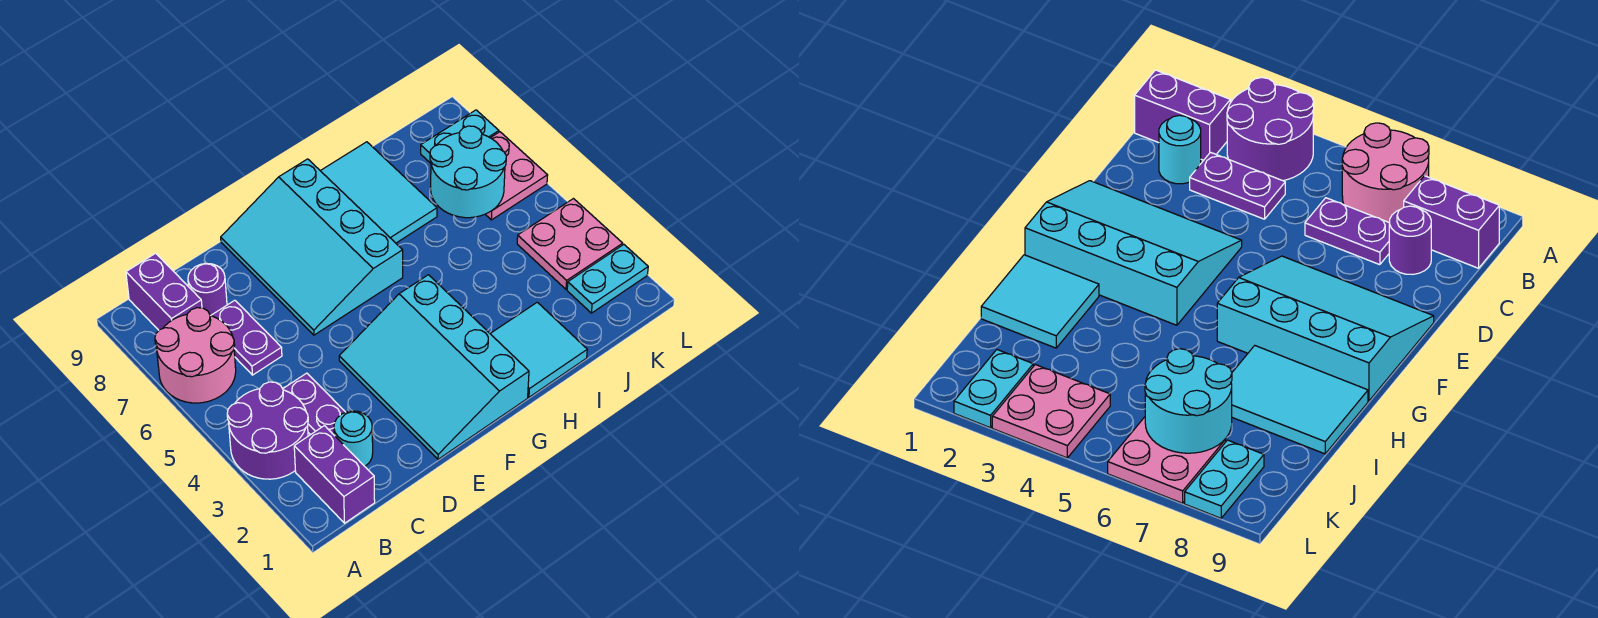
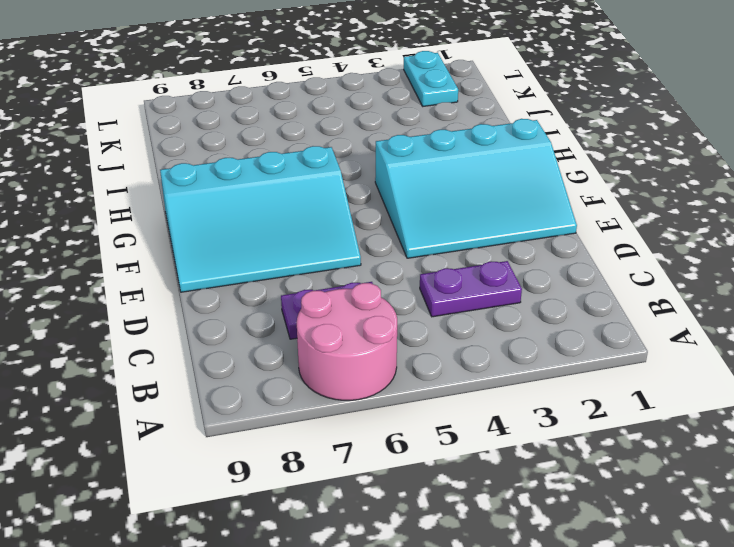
none -> purple round brick A3:B4 level 1
none -> purple brick B1:B2 level 1
none -> purple brick B8:B9 level 1

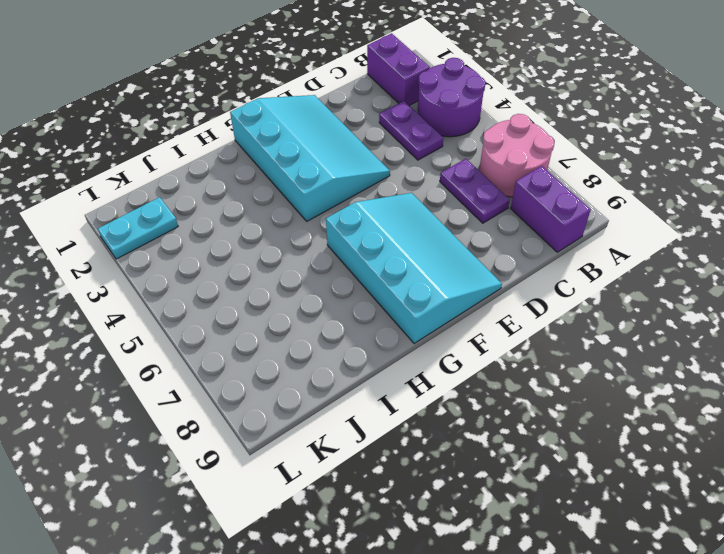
none -> cyan round brick C2 level 1
none -> purple round brick C8 level 1
none -> cyan tile H1:I2 level 1

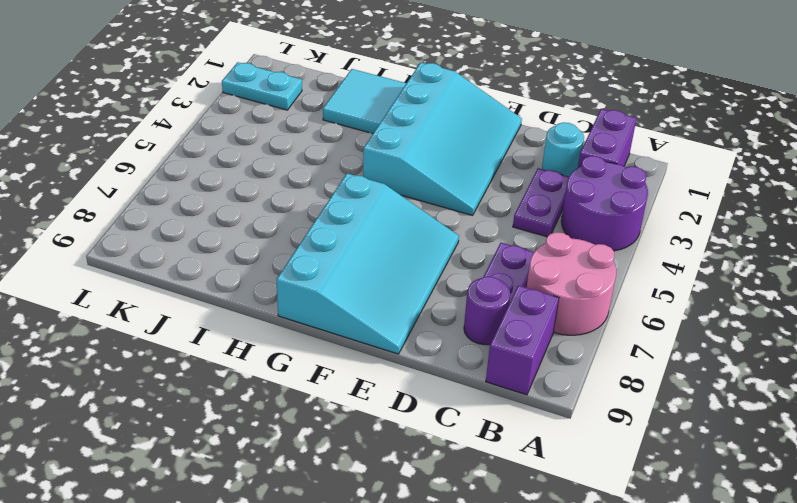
none -> cyan tile H7:I9 level 1
none -> pink plate K3:L4 level 1
none -> pink plate K6:L7 level 1

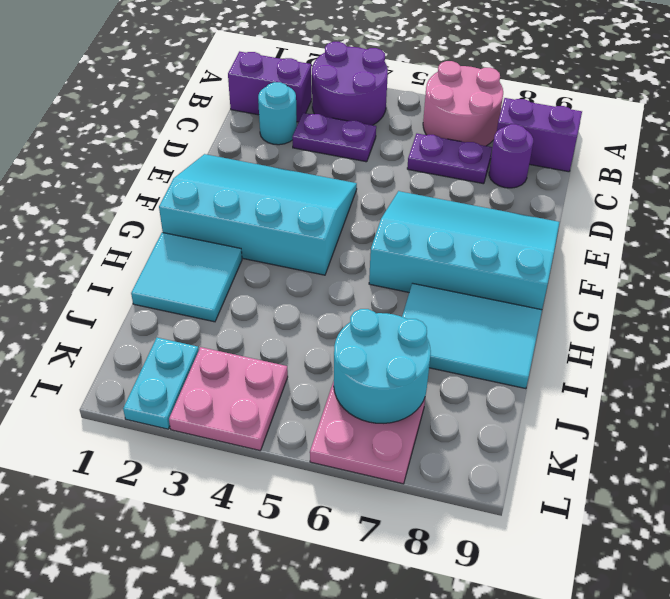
none -> cyan plate K8:L8 level 1

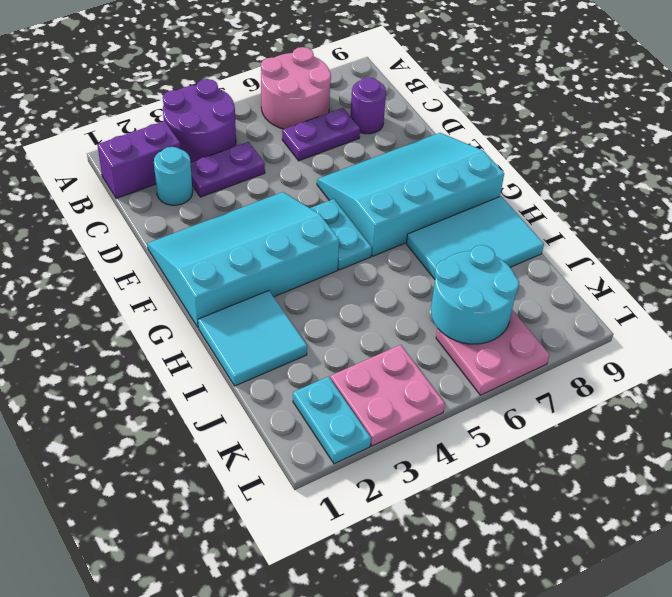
cyan plate F5:G5 level 1 -> cyan plate K8:L8 level 1
none -> purple brick B8:B9 level 1

